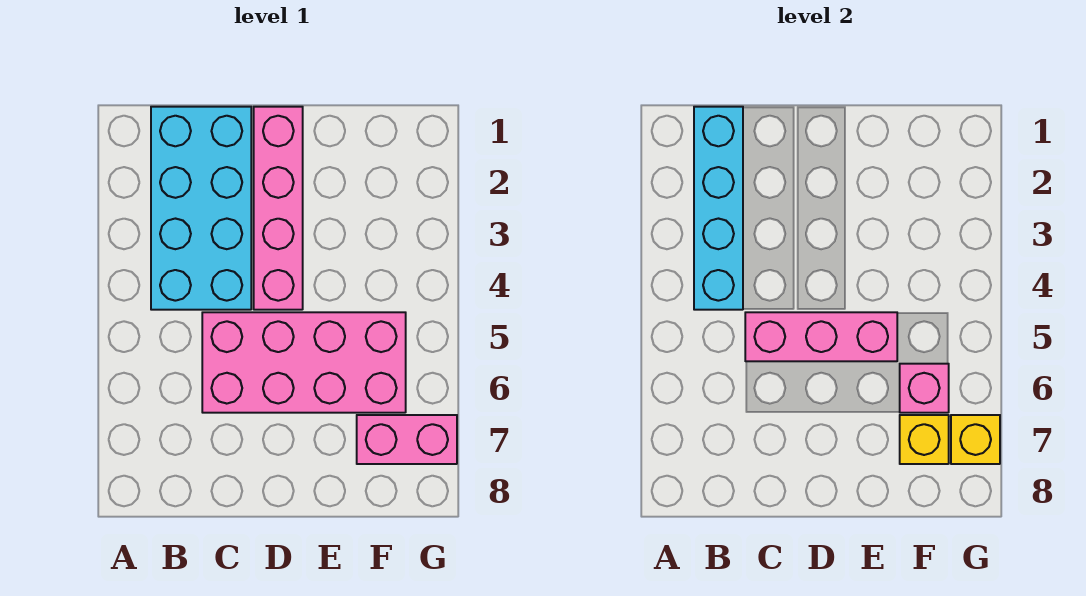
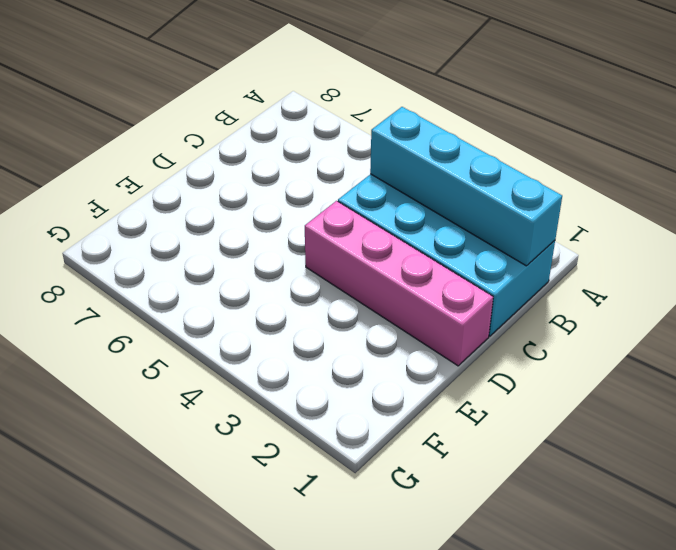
none -> pink brick C5:F6 level 1
none -> pink brick F7:G7 level 1

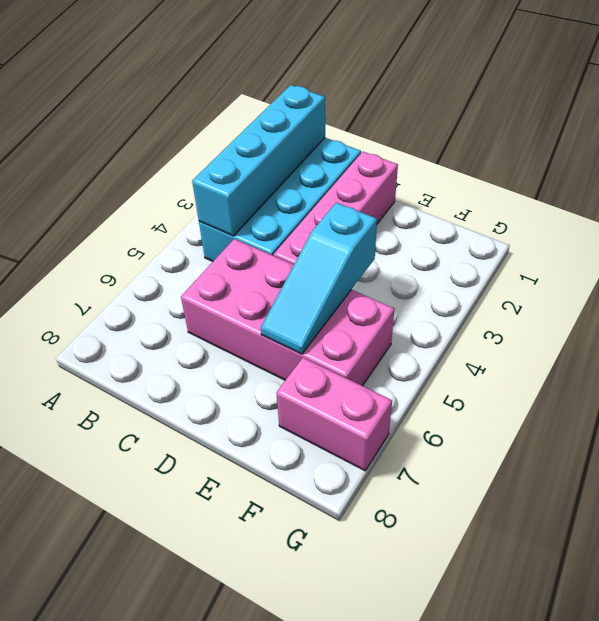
cyan slope E4:E6 level 2 top 4 -> pink brick C5:E5 level 2
none -> pink brick F6 level 2
none -> yellow brick F7 level 2

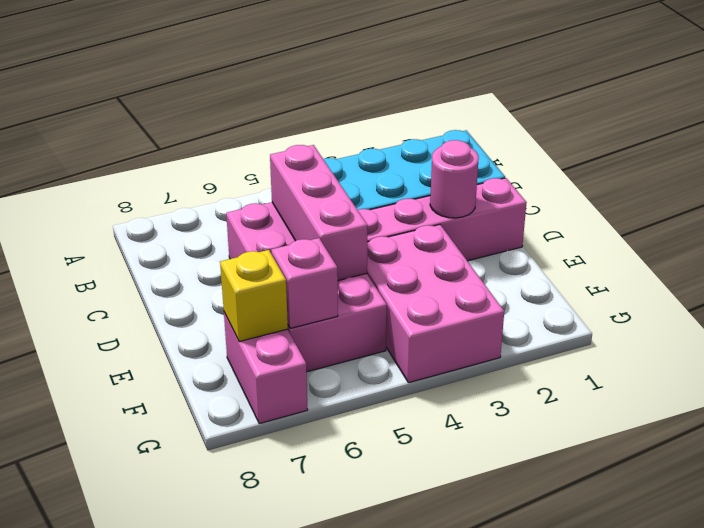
pink round brick D2 level 2 -> none
pink brick E3:G4 level 1 -> none
none -> cyan brick B1:B4 level 2
none -> yellow brick G7 level 2

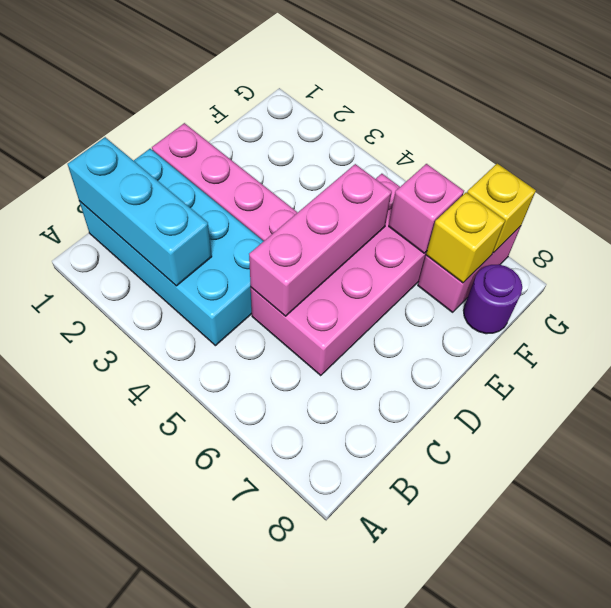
cyan brick B1:B3 level 2 -> cyan brick B1:B4 level 2
purple round brick F8 level 1 -> none

